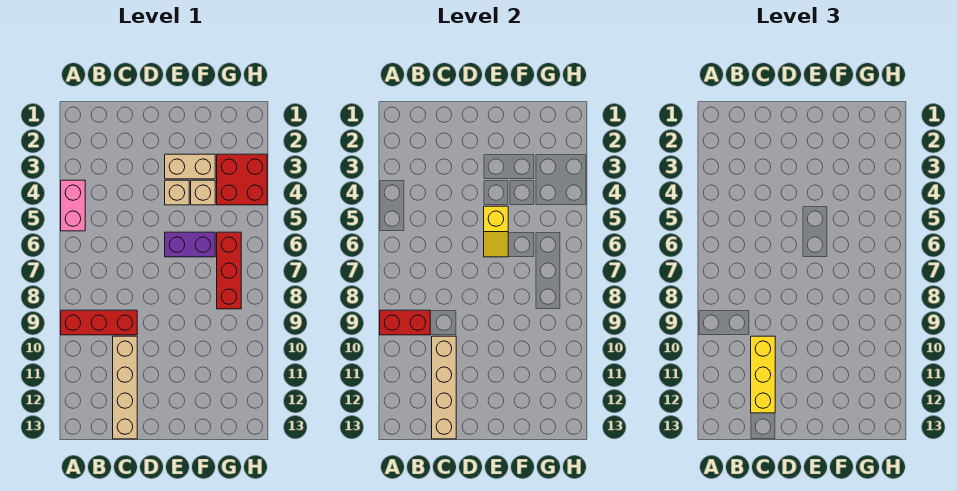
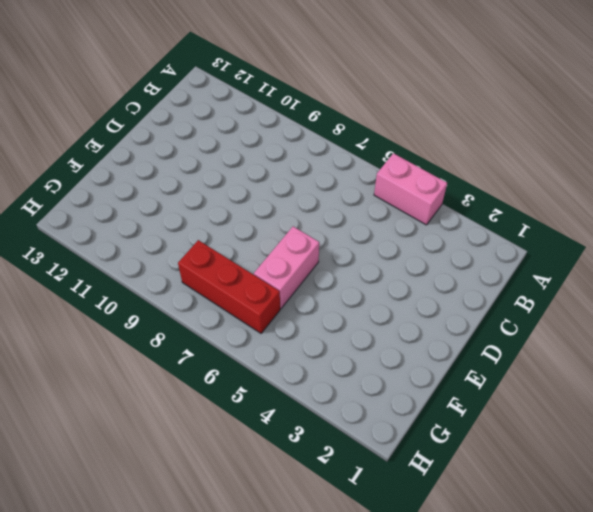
pink brick E6:F6 level 1 -> purple brick E6:F6 level 1
none -> red brick A9:C9 level 1
none -> tan brick C10:C13 level 1
none -> tan brick E3:F3 level 1

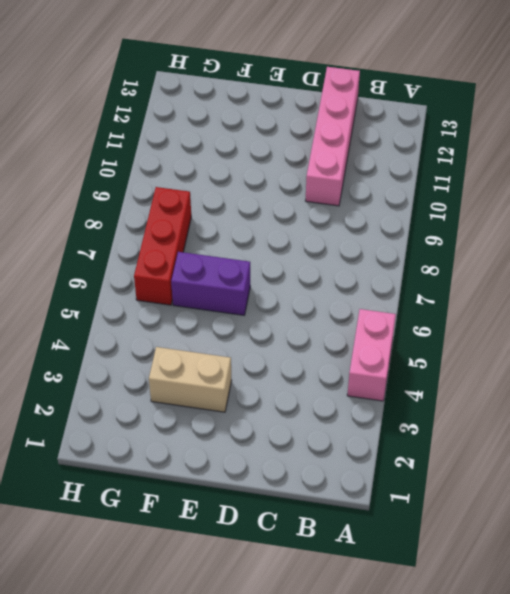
pink brick C10:C13 level 1 -> tan brick C10:C13 level 1
none -> red brick A9:C9 level 1
none -> tan brick E4 level 1
none -> tan brick F4 level 1

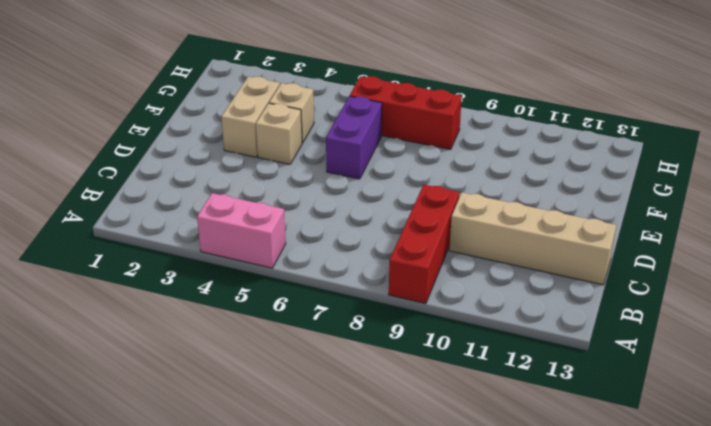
none -> red brick G3:H4 level 1
none -> red brick A9:B9 level 2
none -> tan brick C10:C13 level 2

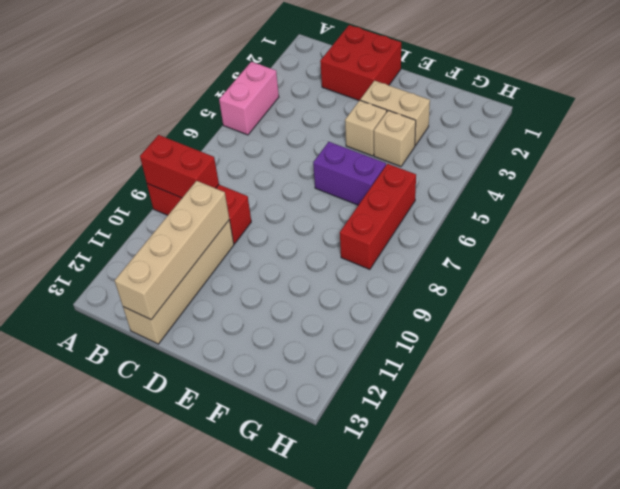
red brick C1:D2 level 1 -> red brick G3:H4 level 1
none -> yellow slope E5:E6 level 2 top 5
none -> yellow brick C10:C12 level 3

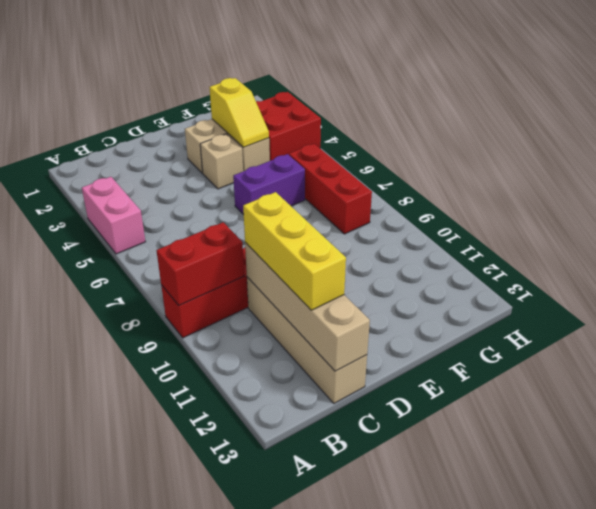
yellow slope F3:F4 level 2 top 3 -> yellow slope E5:E6 level 2 top 5

